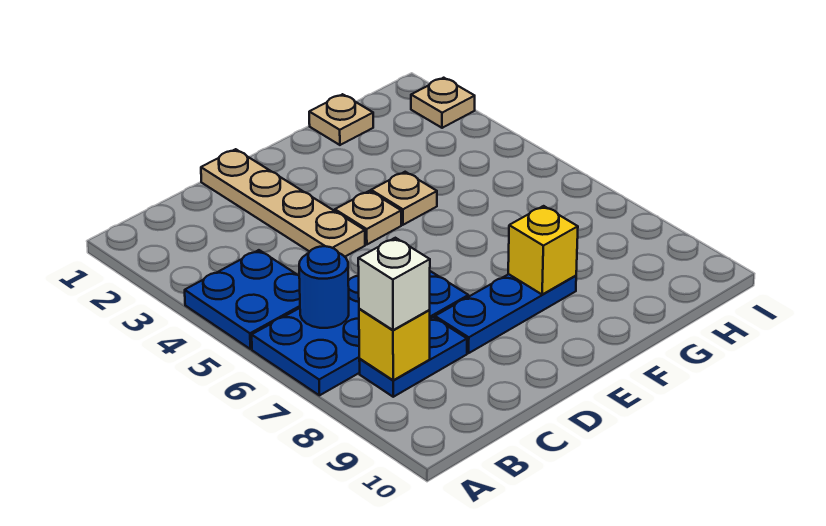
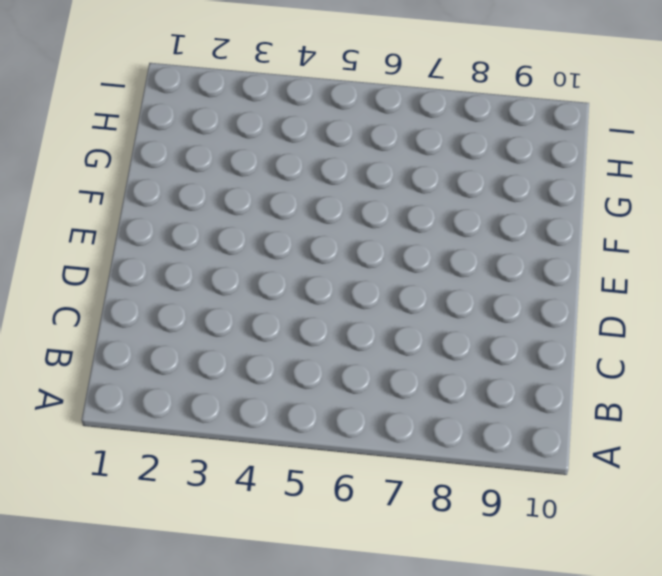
none -> blue plate A4:B5 level 1
none -> blue plate A6:D7 level 1
none -> blue plate B8:C8 level 1

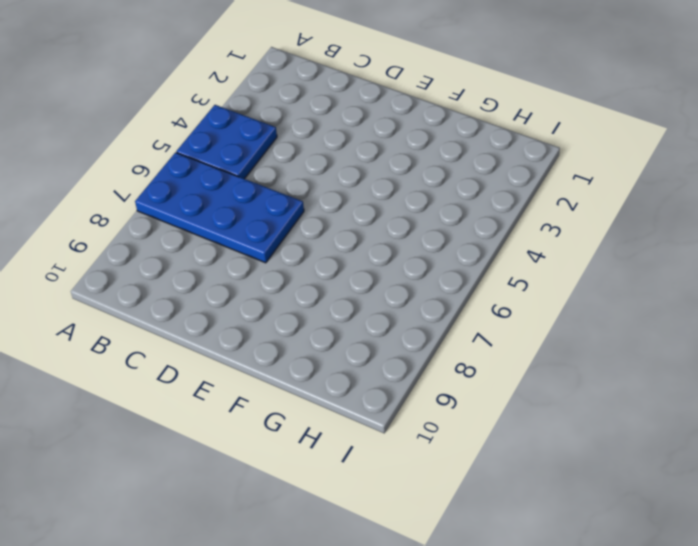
none -> blue plate B8:C8 level 1
none -> tan plate D1:D4 level 1
none -> blue plate D8:F8 level 1

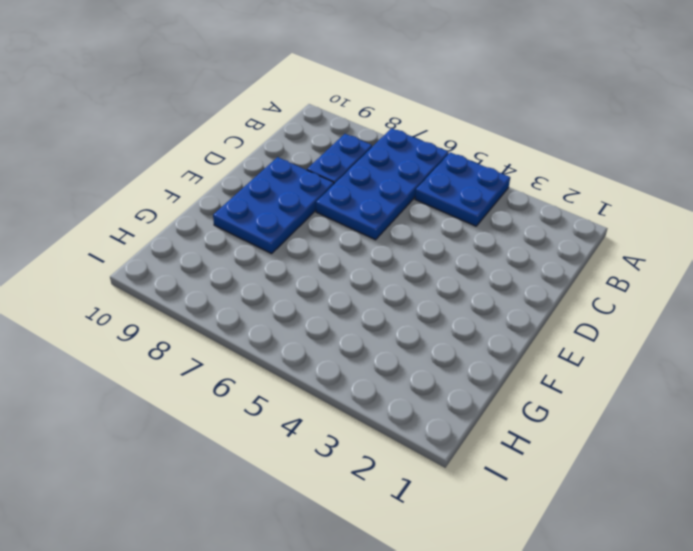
blue plate D8:F9 level 1 -> blue plate D8:F8 level 1
none -> tan plate D1:D4 level 1
none -> tan plate E4 level 1
none -> tan plate F4 level 1

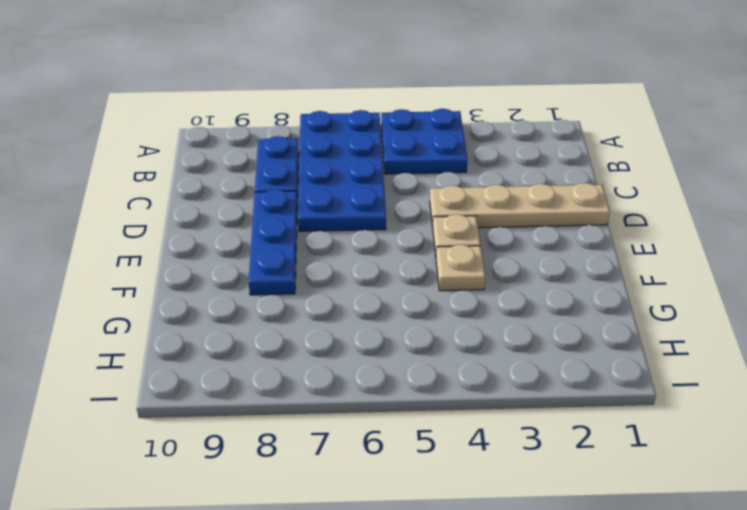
none -> tan plate G1 level 1
none -> tan plate I2 level 1
none -> blue round brick B6 level 2

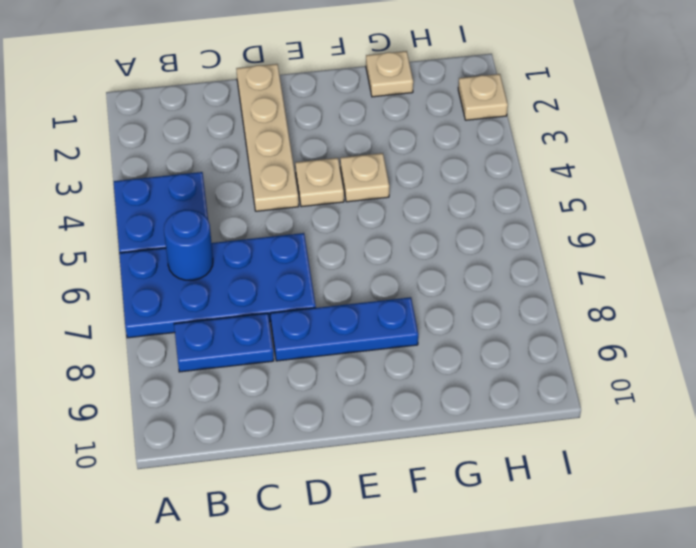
none -> yellow brick B8 level 2
none -> yellow brick F8 level 2
none -> white brick B8 level 3

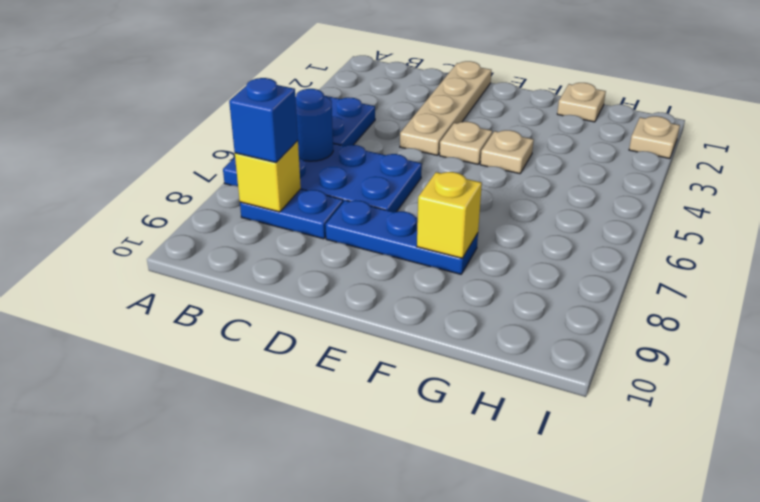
blue brick B8 level 3 -> white brick B8 level 3

